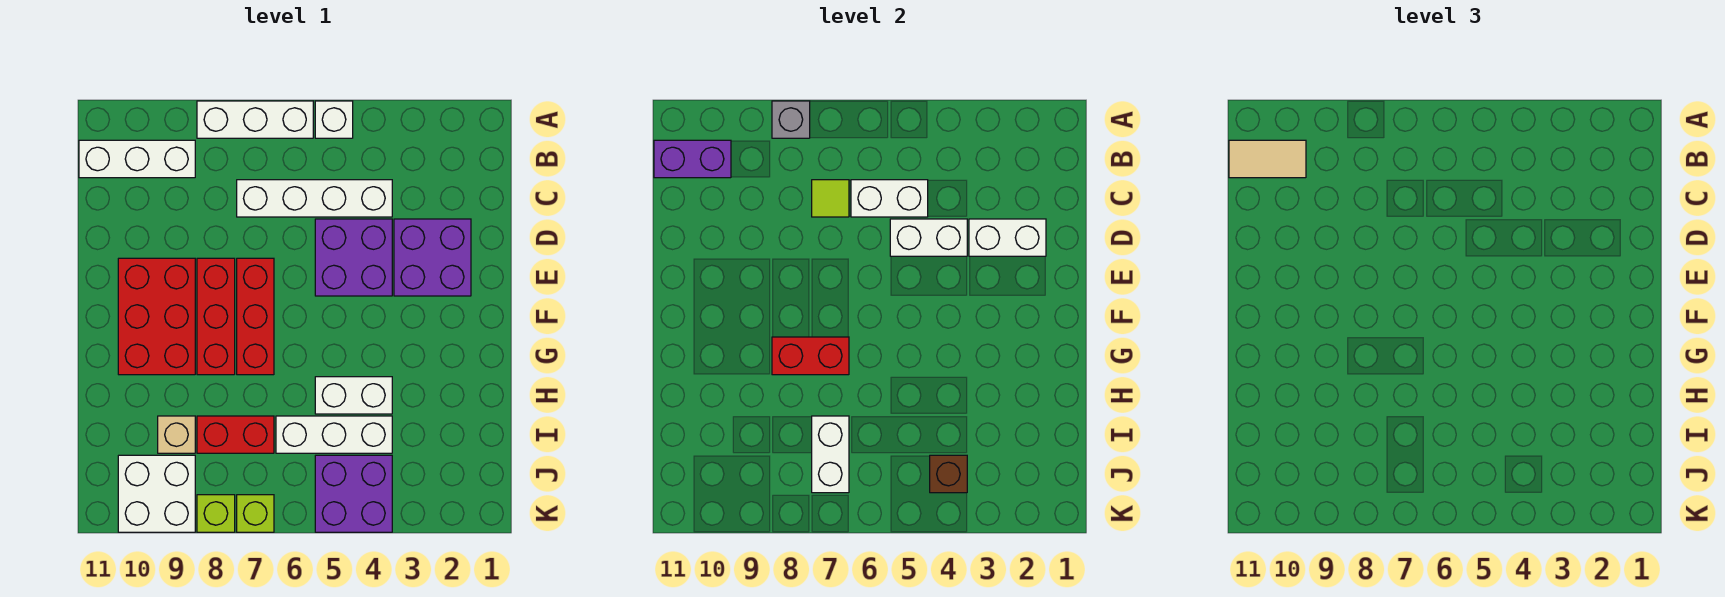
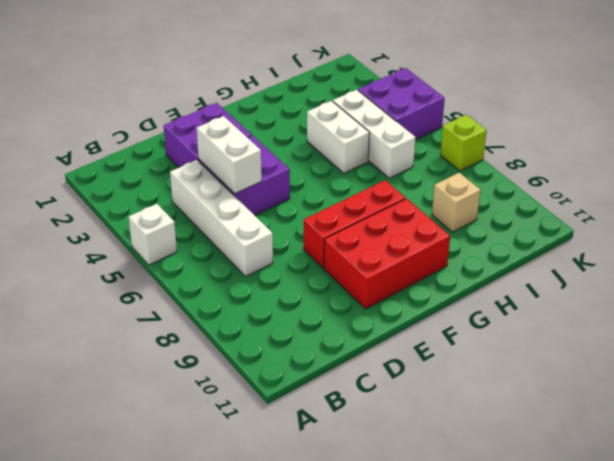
none -> white brick A6:A8 level 1
none -> white brick B9:B11 level 1
none -> red brick E7:G7 level 1

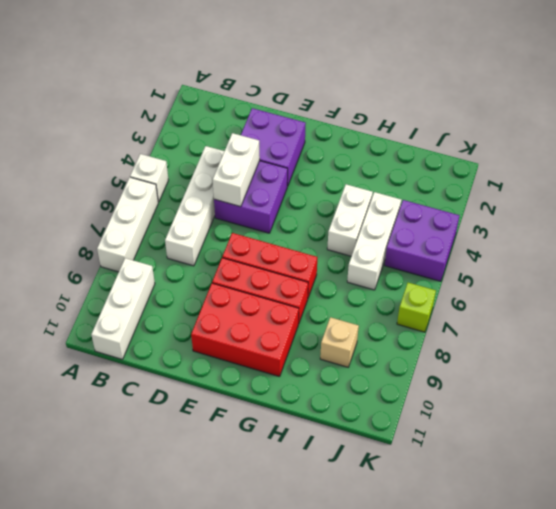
none -> red brick I7:I8 level 1
none -> white brick J9:K10 level 1
none -> lime brick K8 level 1

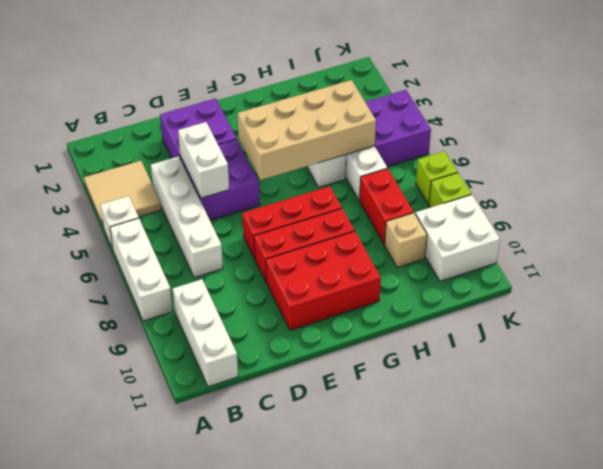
tan tile A3:B4 level 1 -> none
tan brick F4:I5 level 2 -> none
none -> grey brick A8 level 2
none -> purple brick B10:B11 level 2
none -> white brick C5:C6 level 2

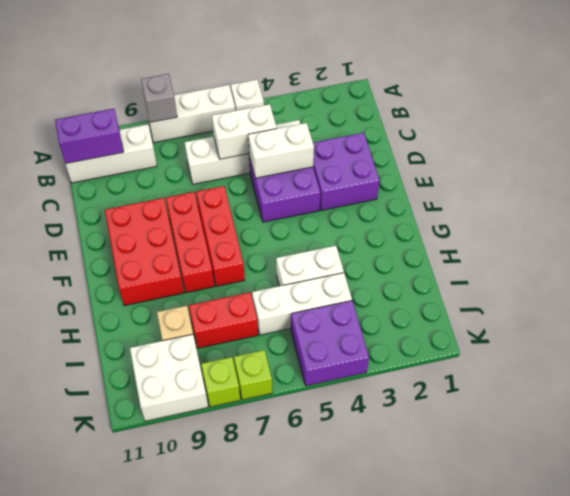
none -> lime tile C7 level 2
none -> white brick D2:D3 level 2
none -> red brick G7:G8 level 2

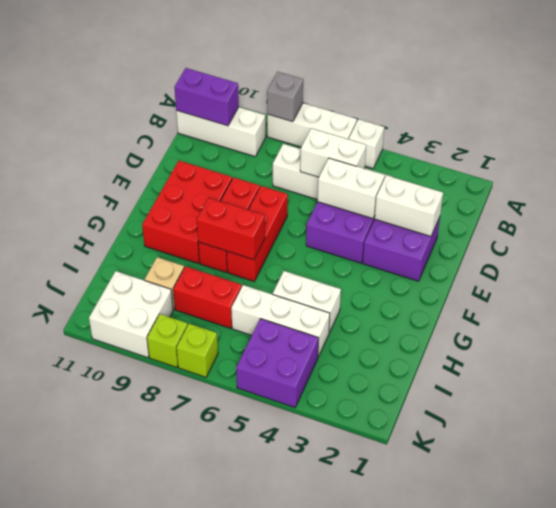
none -> lime tile C7 level 2
none -> white brick I7:J7 level 2
none -> brown brick J4 level 2

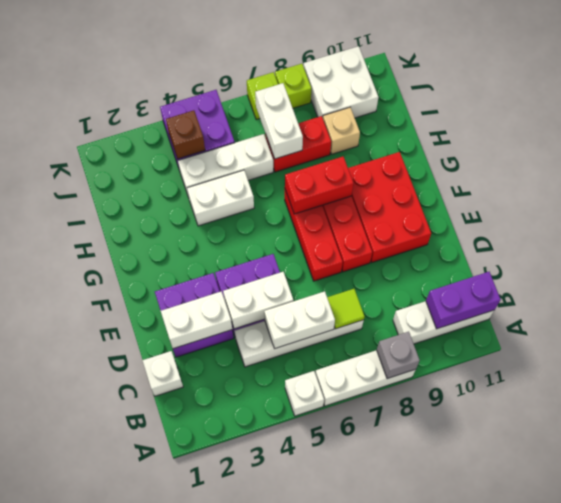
white brick C1 level 1 -> none
none -> tan tile B10:B11 level 3

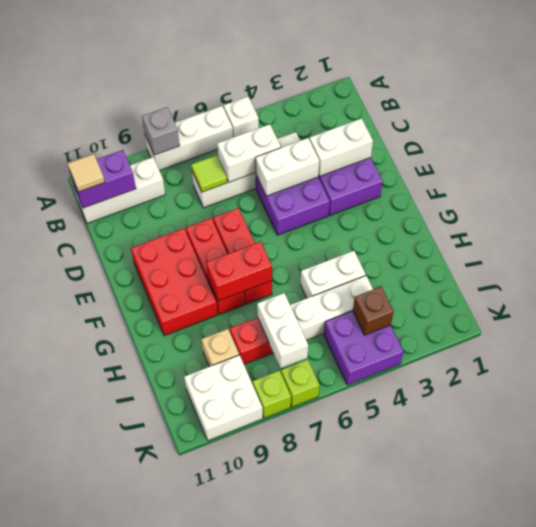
tan tile B11 level 3 -> tan tile B10:B11 level 3

